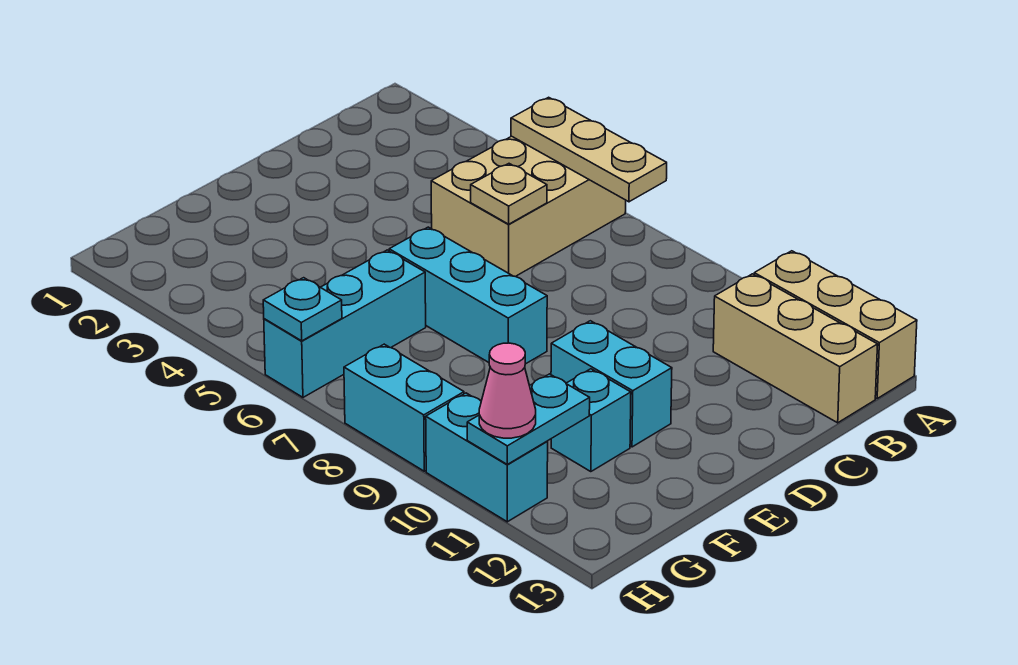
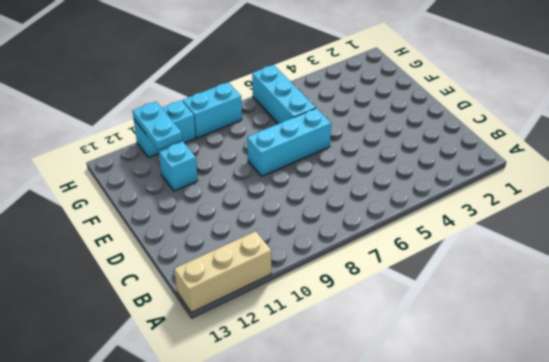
none -> tan brick A5:C6 level 1
none -> tan brick B11:B13 level 1
none -> cyan brick E10:E11 level 1

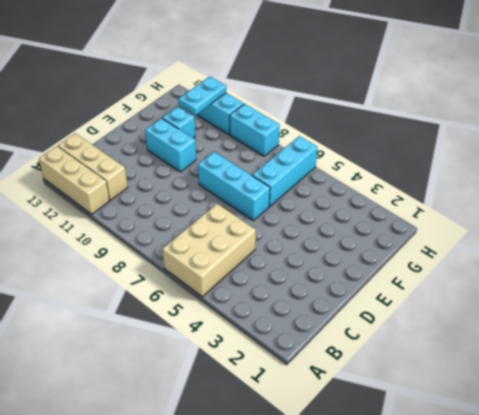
none -> tan plate A5:A7 level 2
none -> tan plate C6 level 2
none -> cyan plate H6 level 2

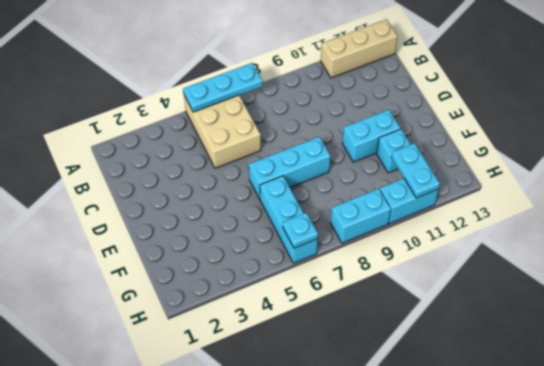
cyan plate A5:A7 level 2 -> tan plate A5:A7 level 2
none -> tan brick B11:B13 level 1
none -> tan plate C6 level 2
none -> pink cone H11 level 3

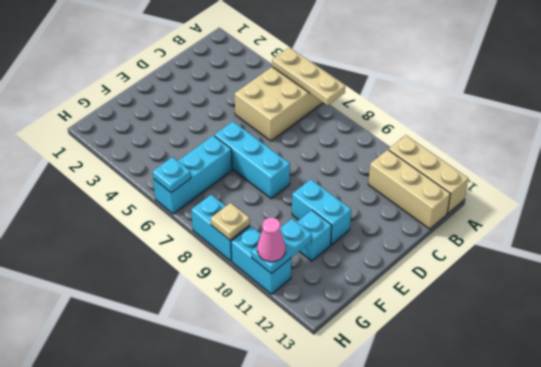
tan plate H9 level 2 -> tan plate C6 level 2

